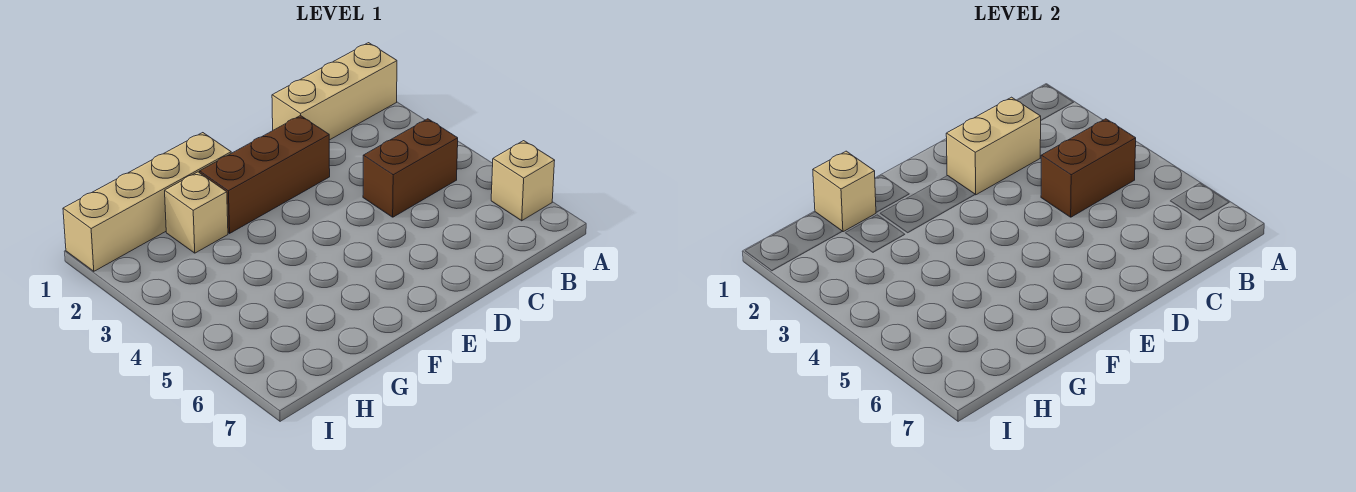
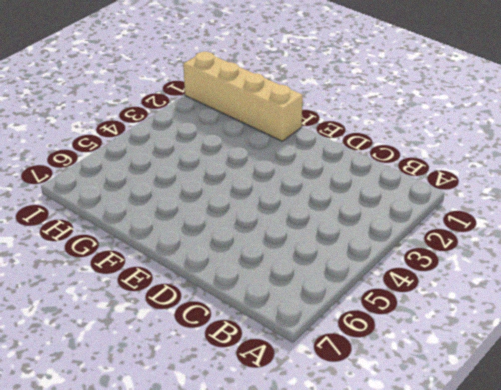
none -> tan brick A1:C1 level 1
none -> tan brick A6 level 1

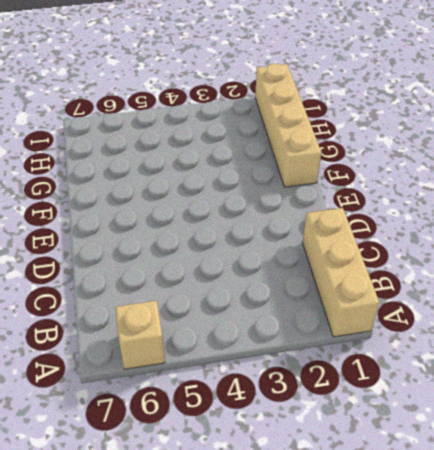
none -> brown brick B4:C4 level 1
none -> brown brick D2:F2 level 1

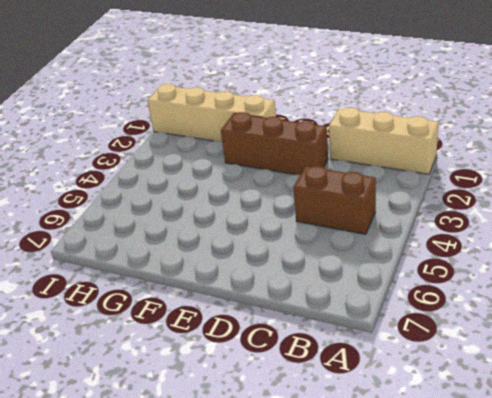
none -> tan brick A6 level 1
none -> tan brick G2 level 1

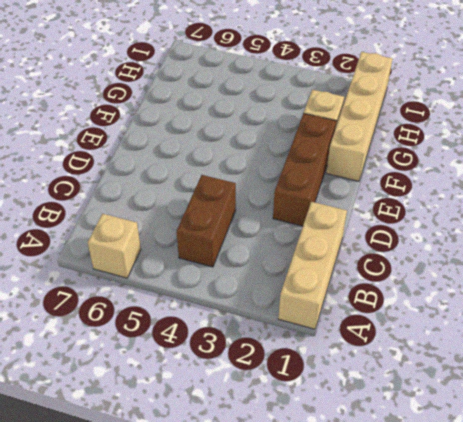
none -> brown brick B4:C4 level 2
none -> tan brick C2:D2 level 2

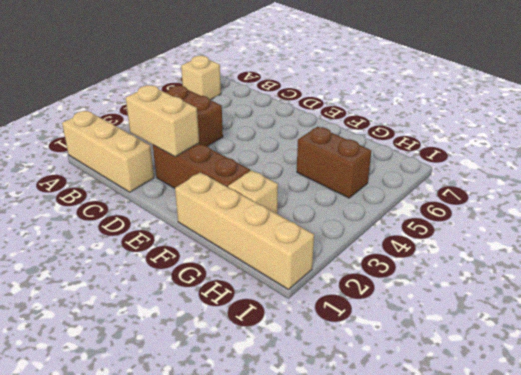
brown brick G5:H5 level 1 -> brown brick B4:C4 level 2
none -> tan brick G1 level 2

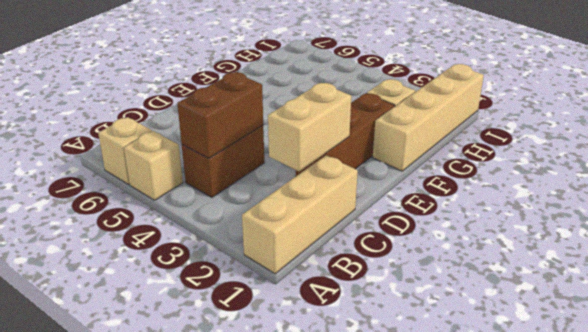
tan brick A5 level 1 -> tan brick G1 level 2

